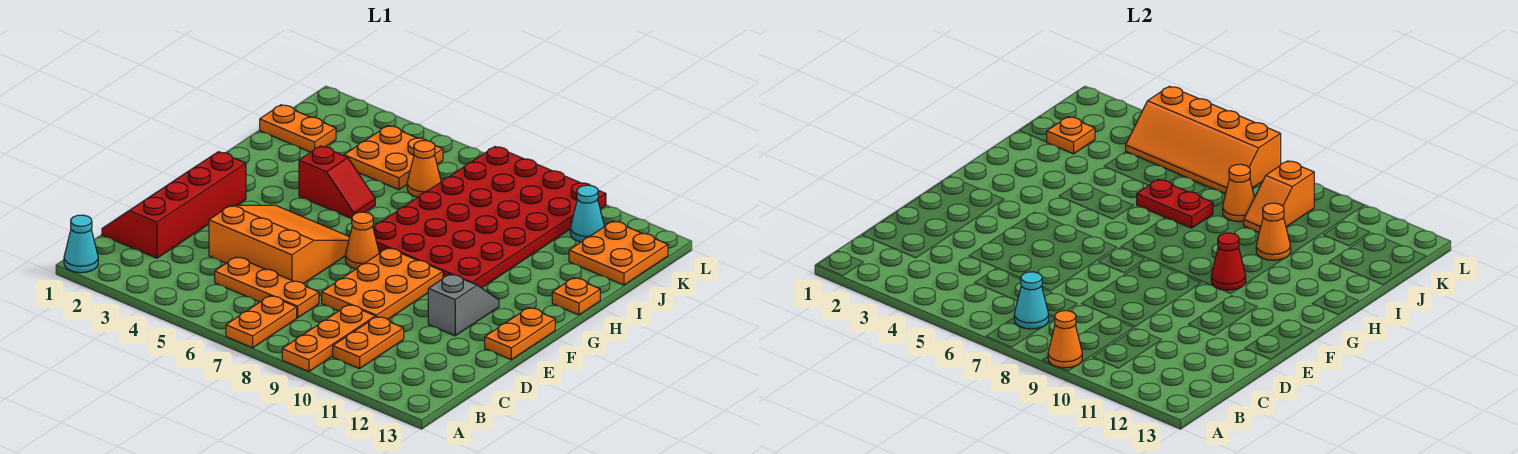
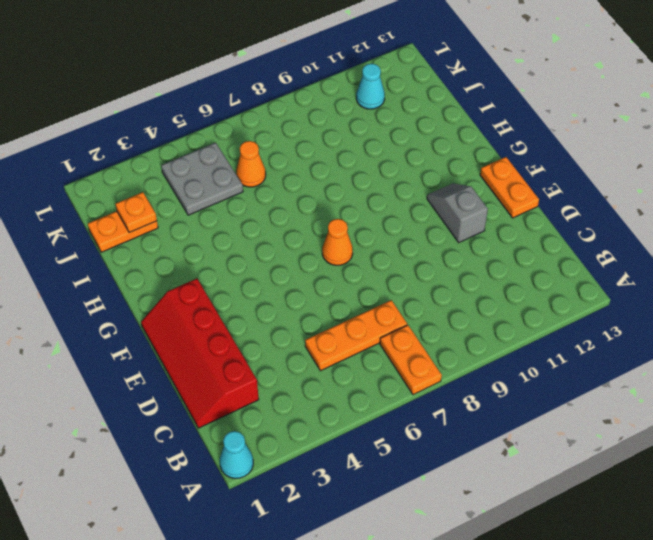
grey plate J4:K5 level 1 -> orange plate J4:K5 level 1
none -> orange plate A9:C9 level 1
none -> orange plate B10:C10 level 1
none -> orange slope D4:F6 level 1 top D

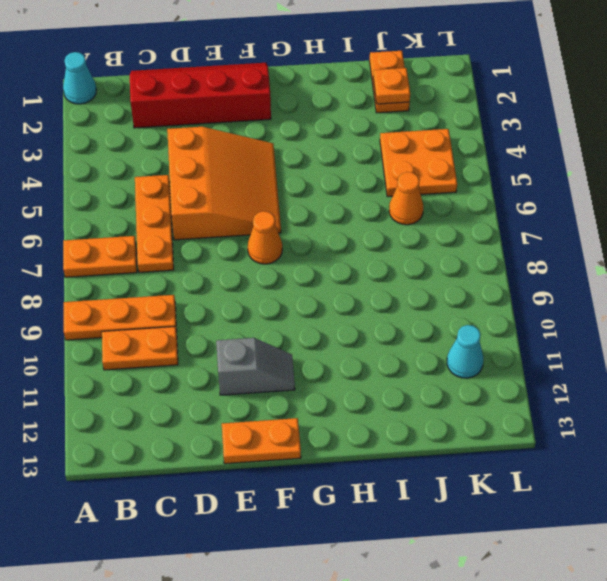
none -> orange plate D8:F9 level 1
none -> red plate G7:L10 level 1
none -> red slope H4:H5 level 1 top 4

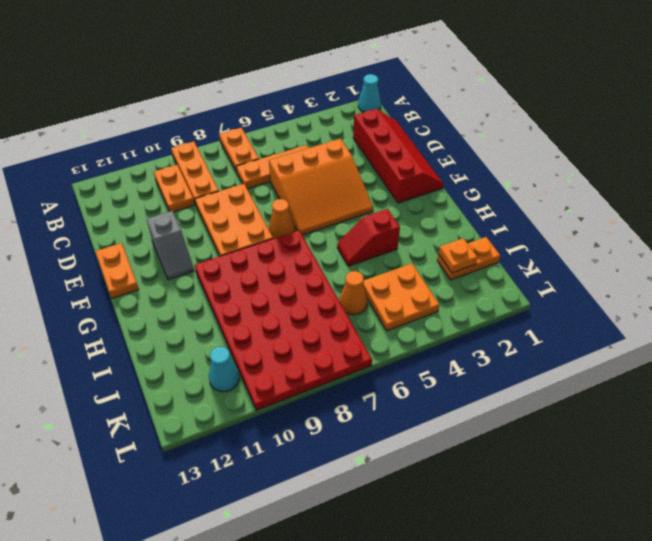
none -> orange plate H13 level 1
none -> orange plate J12:K13 level 1
none -> orange cone A9 level 2

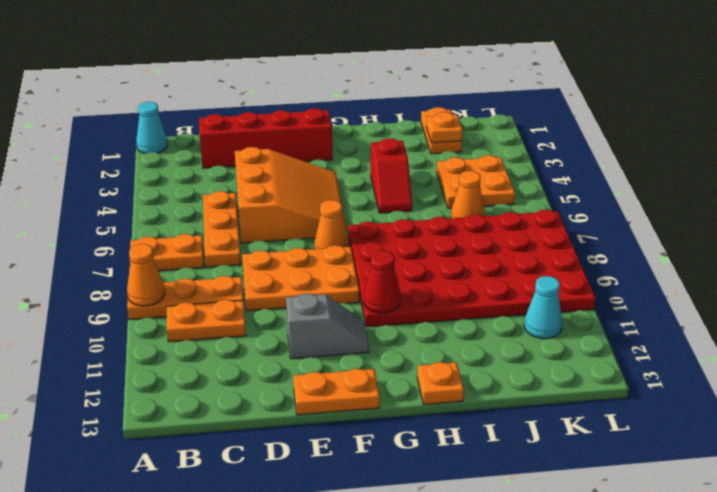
none -> orange plate J12:K13 level 1
none -> cyan cone B7 level 2
none -> red plate I6:I7 level 2

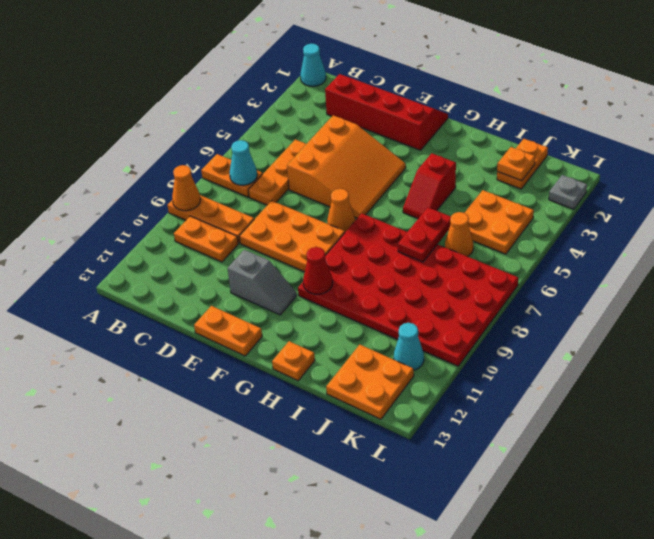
grey plate L2 level 1 -> none
none -> orange cone I10 level 2
none -> orange cone J8 level 2
none -> orange slope J9:K9 level 2 top K

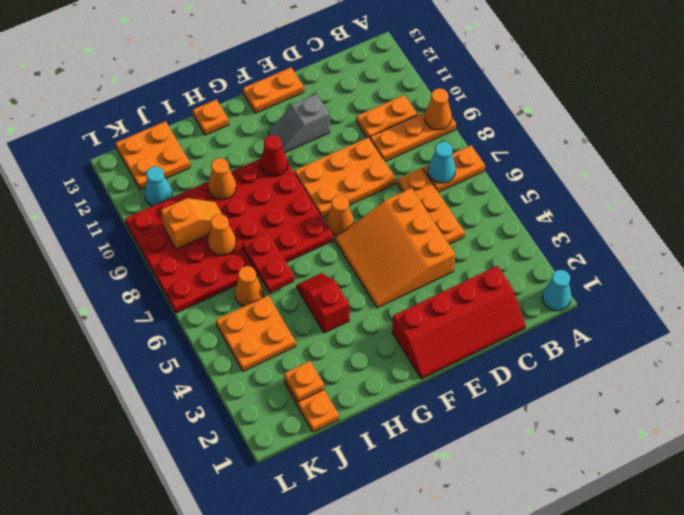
none -> orange slope K4:L7 level 2 top L

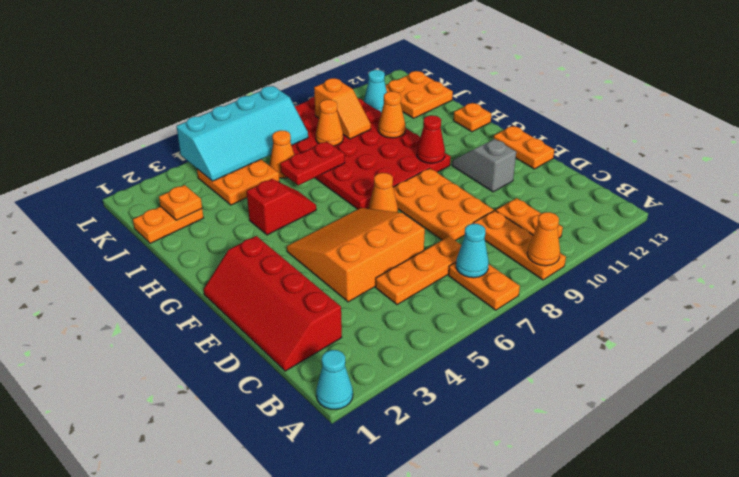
cyan slope K4:L7 level 2 top L -> orange slope K4:L7 level 2 top L

